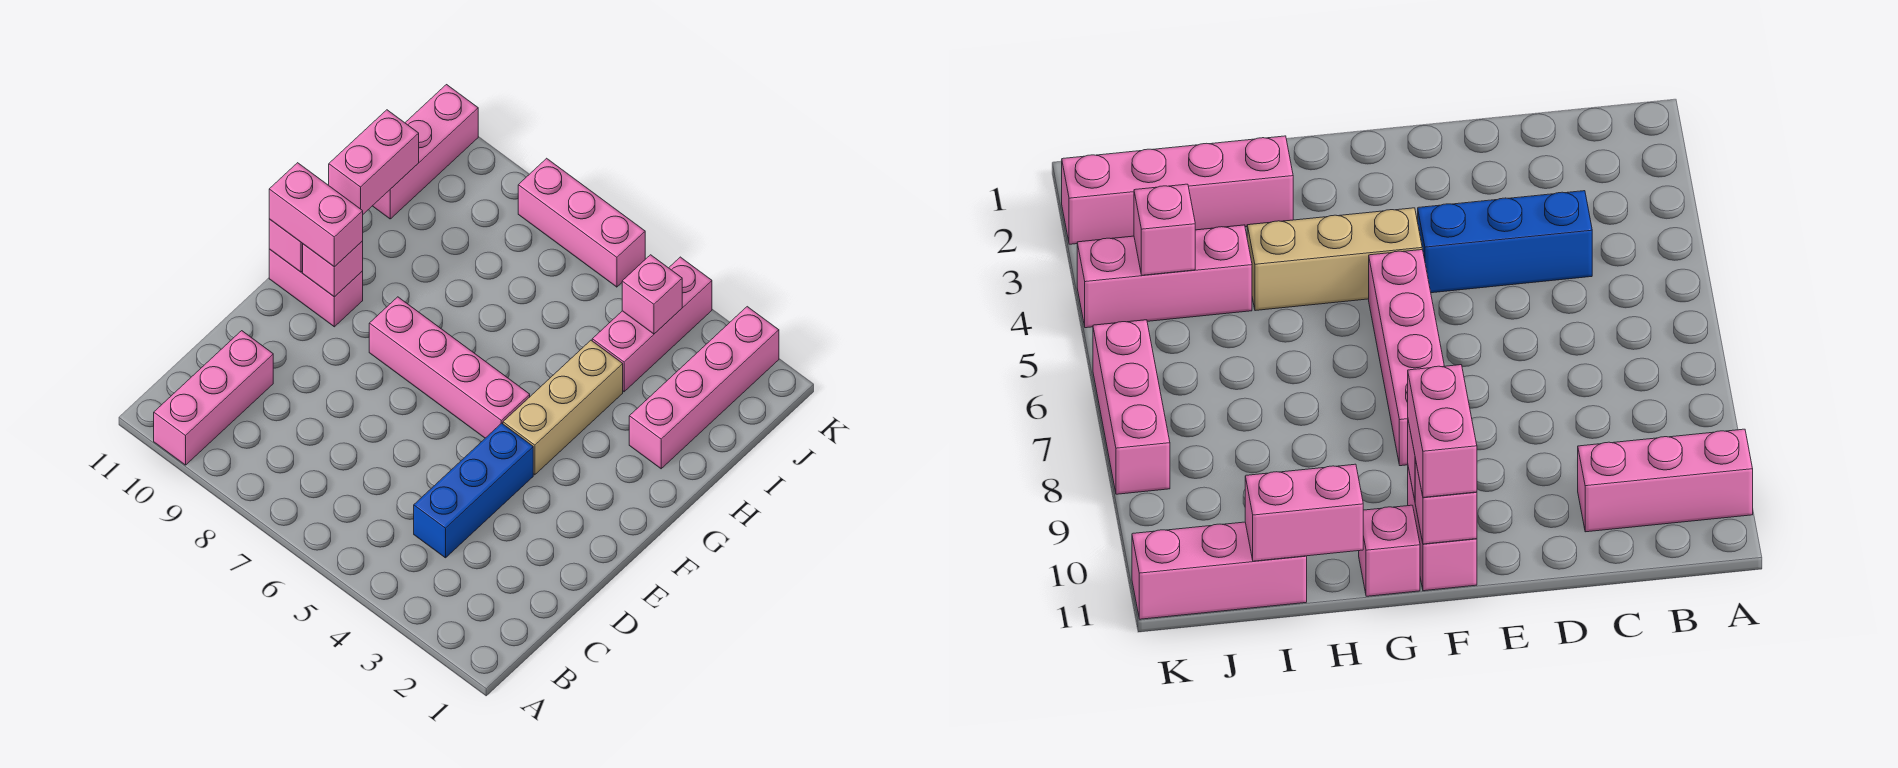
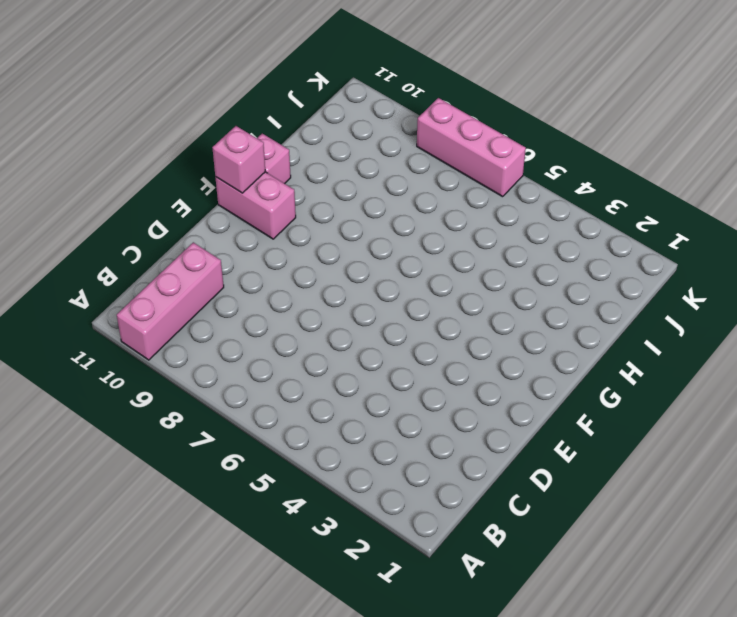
none -> blue brick C4:E4 level 1
none -> tan brick F4:H4 level 1
none -> pink brick F5:F8 level 1

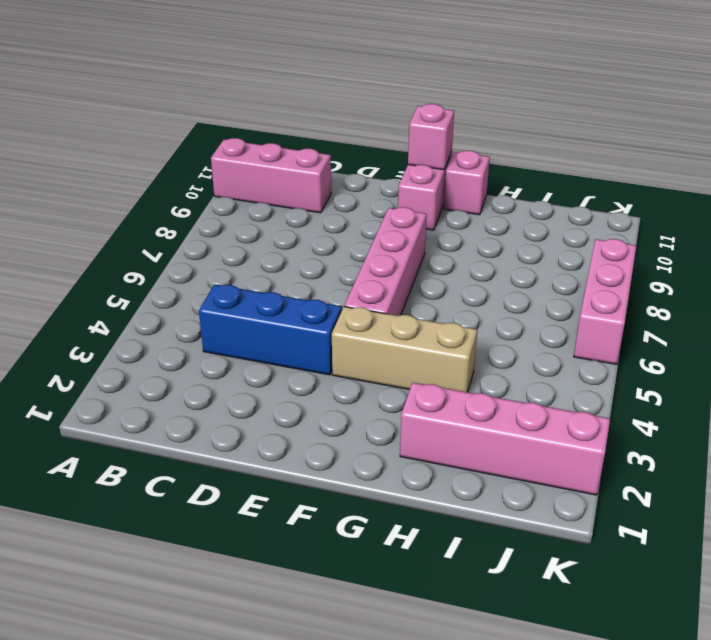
none -> pink brick I4:K4 level 1
none -> pink brick I11:K11 level 1
none -> pink brick F10 level 2

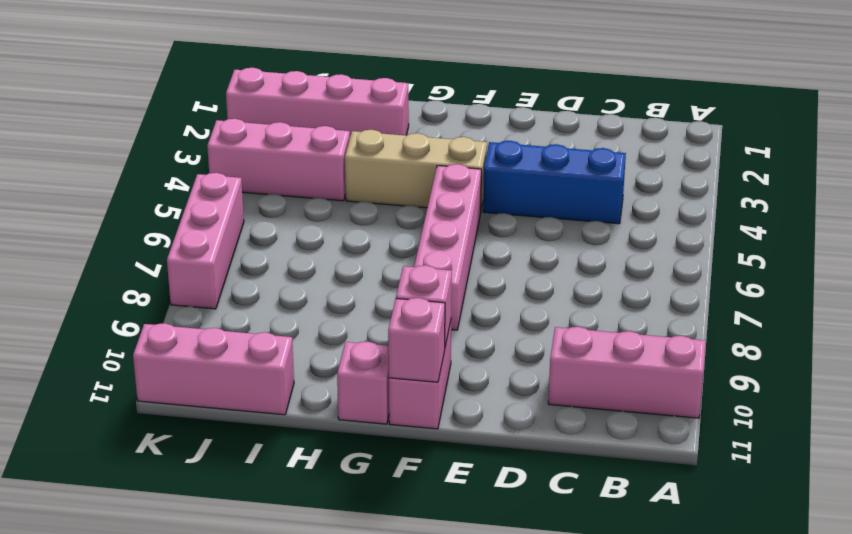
none -> pink brick H11:I11 level 2
none -> pink brick J4 level 2
none -> pink brick F10:F11 level 3

